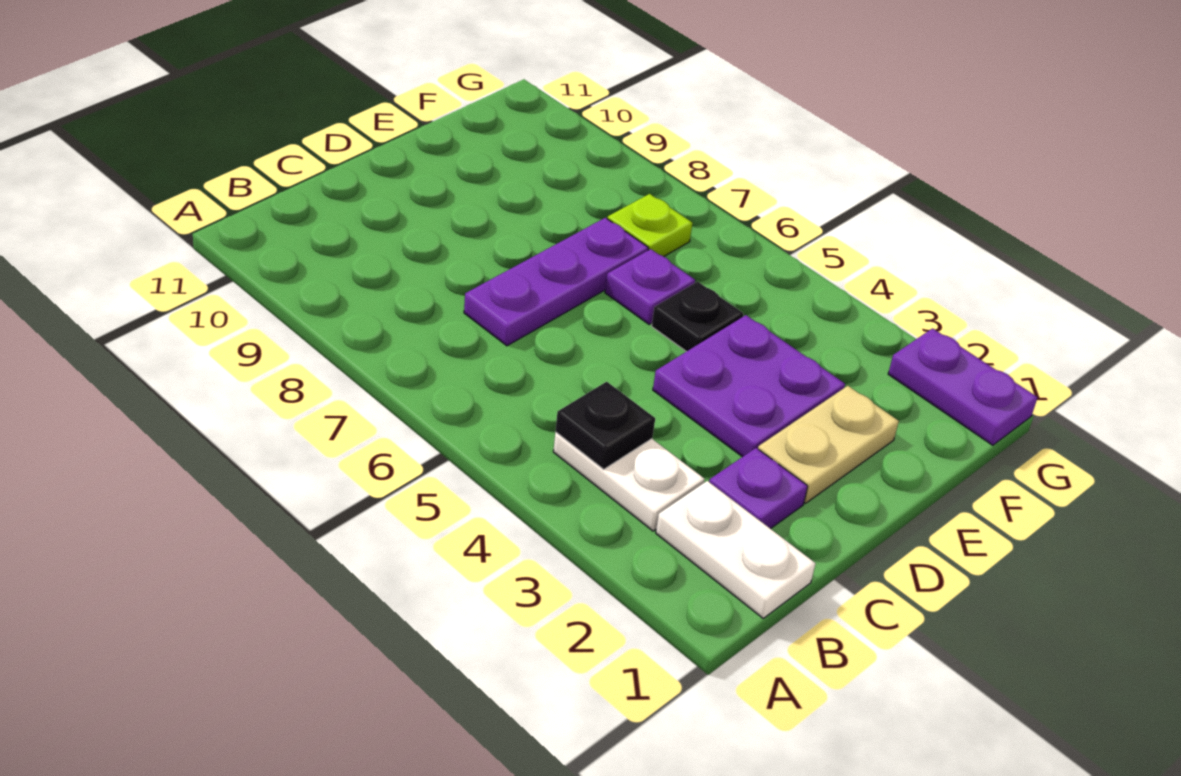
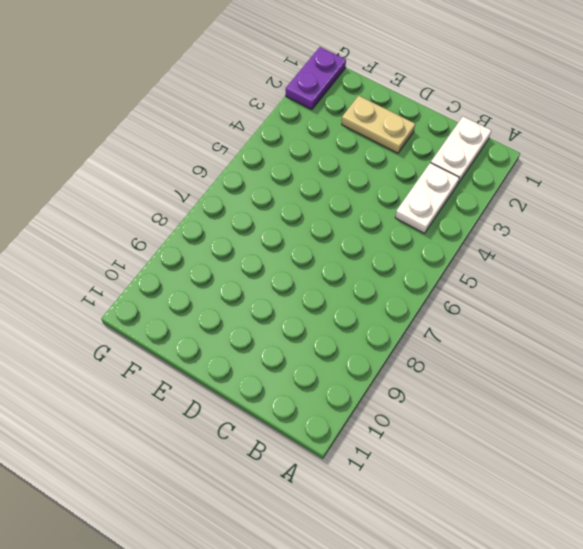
none -> purple plate C2 level 1
none -> purple plate C7:E7 level 1

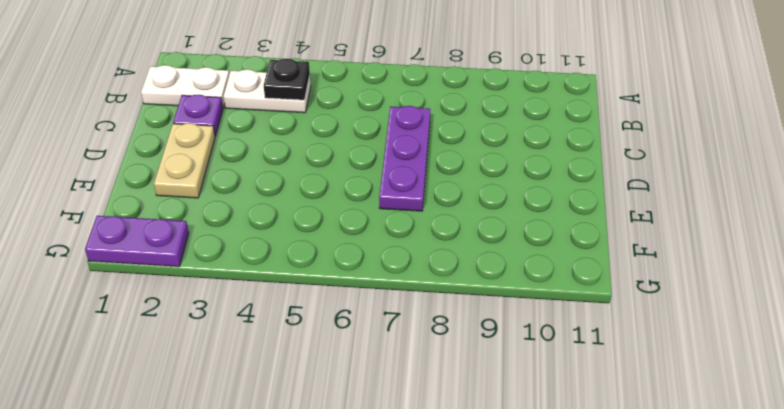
none -> purple plate D3:E4 level 1
none -> black plate E5 level 1

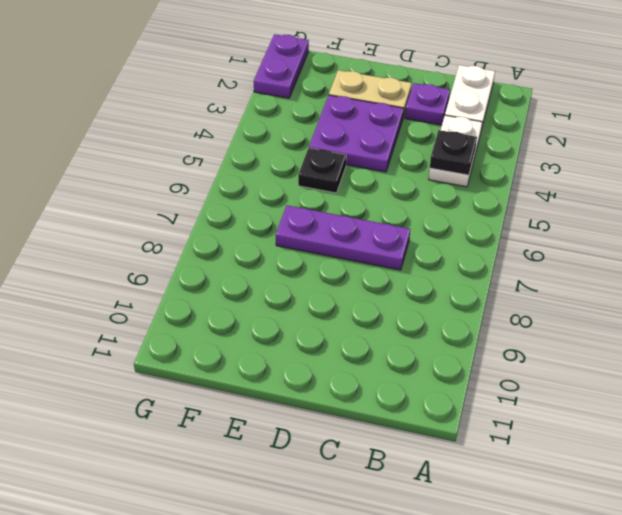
none -> purple plate E6 level 1
none -> lime plate F7 level 1

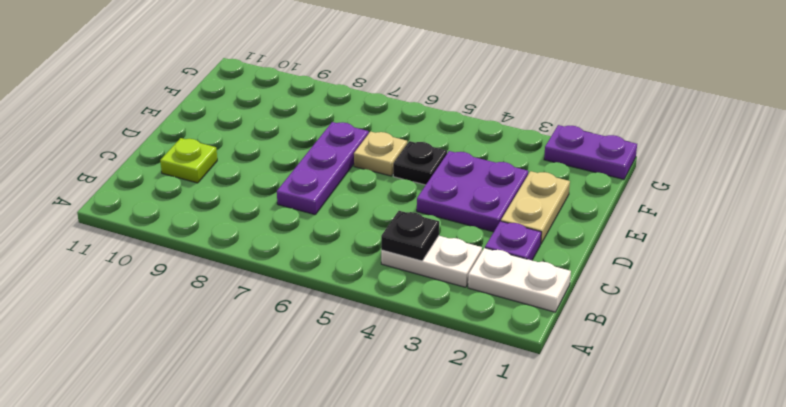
lime plate C10 level 1 -> lime plate F7 level 1
tan plate E6 level 1 -> purple plate E6 level 1

